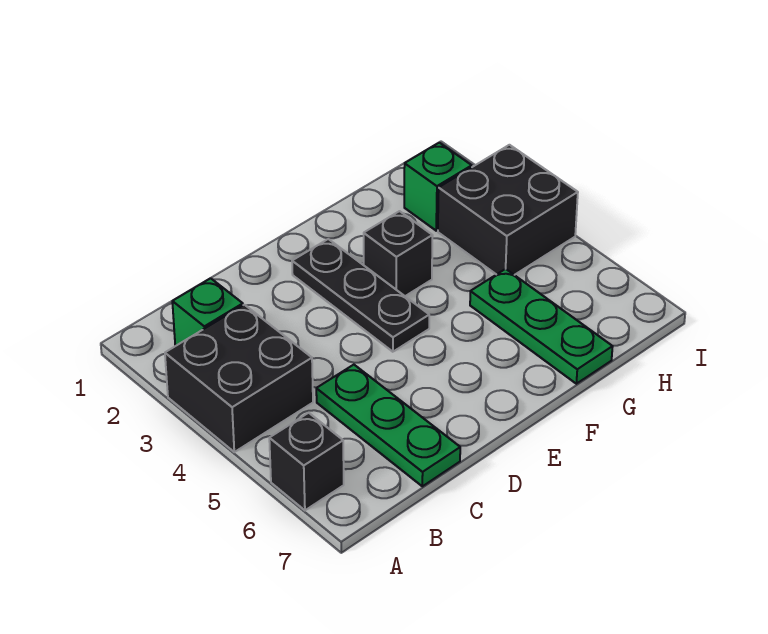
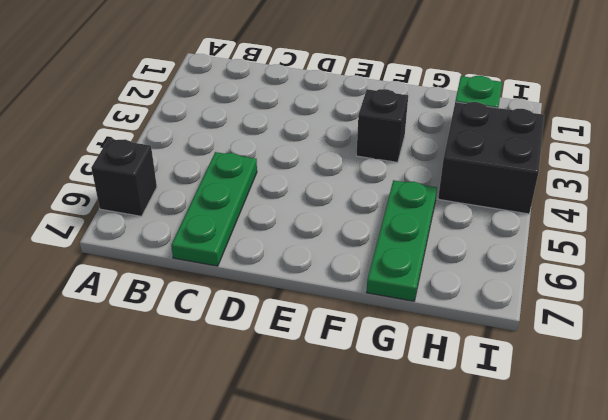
none -> black brick A3:B4 level 1
none -> green brick B2 level 1

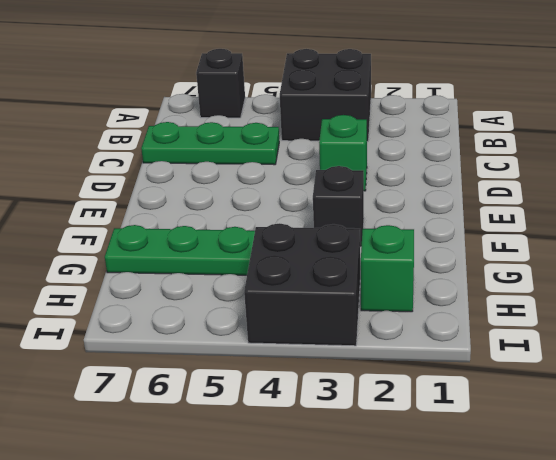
green brick D3 level 1 -> green brick B2 level 1
none -> black plate E2:E4 level 1

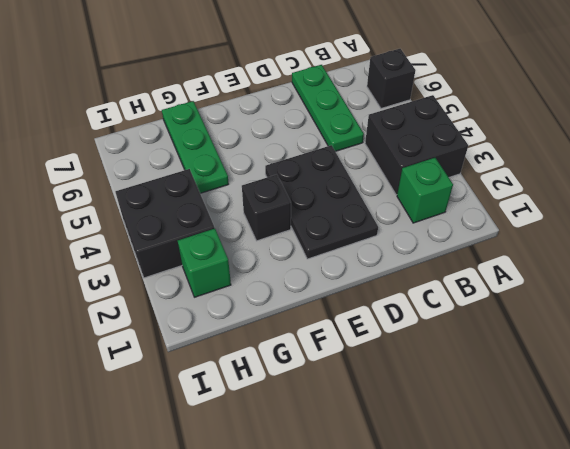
black plate D2:E4 level 1 -> black plate E2:E4 level 1

